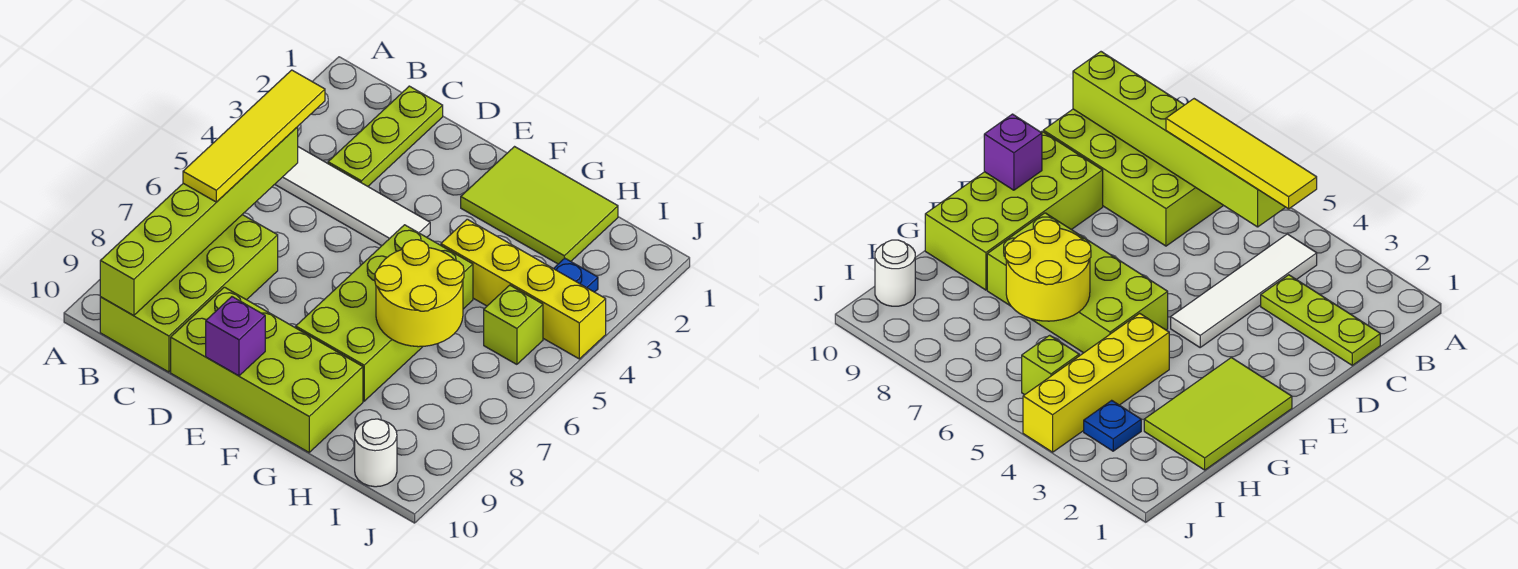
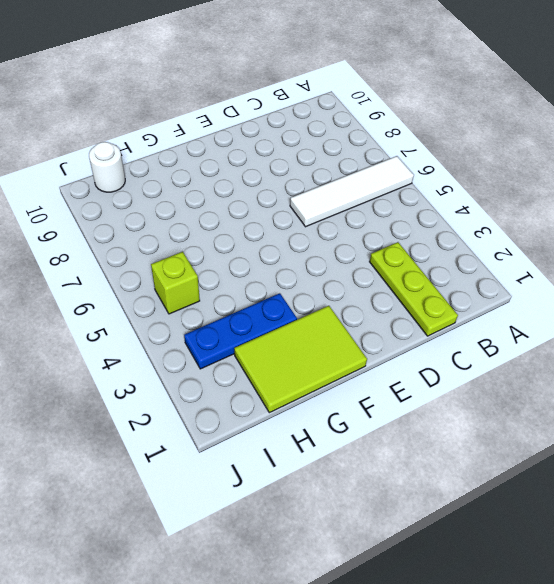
white tile A6:D6 level 1 -> white tile B4:E4 level 1
blue plate G3:I3 level 1 -> blue plate I3 level 1
none -> lime brick B7:C10 level 1
none -> lime brick D9:G10 level 1
none -> lime brick F5:G8 level 1

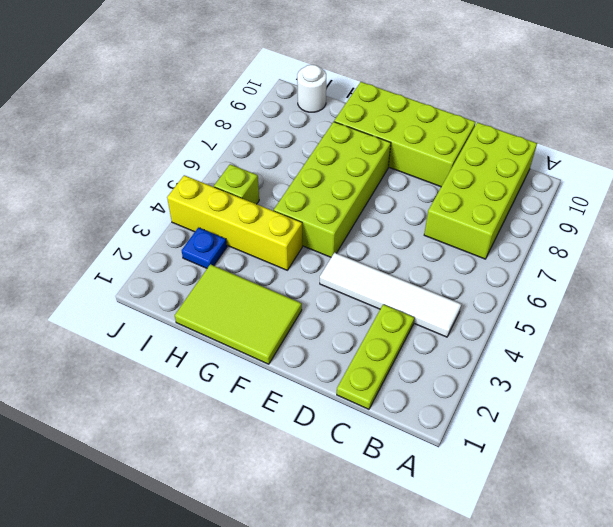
none -> lime brick B5:B10 level 2
none -> purple brick E10 level 2
none -> yellow round brick G6:H7 level 2

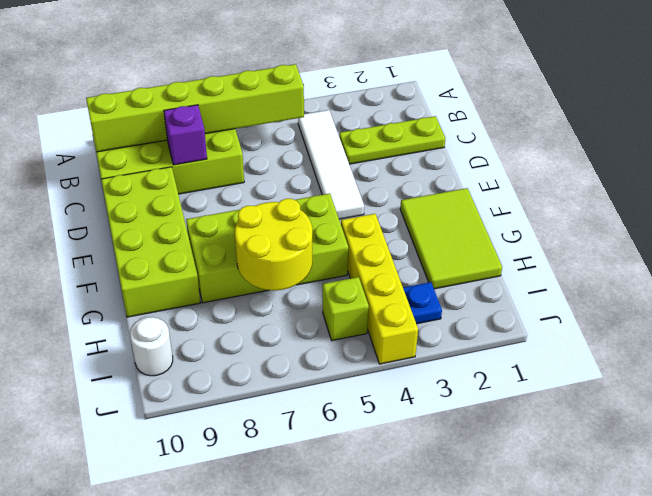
purple brick C8 level 2 -> purple brick E10 level 2
none -> yellow tile B4:B7 level 3

